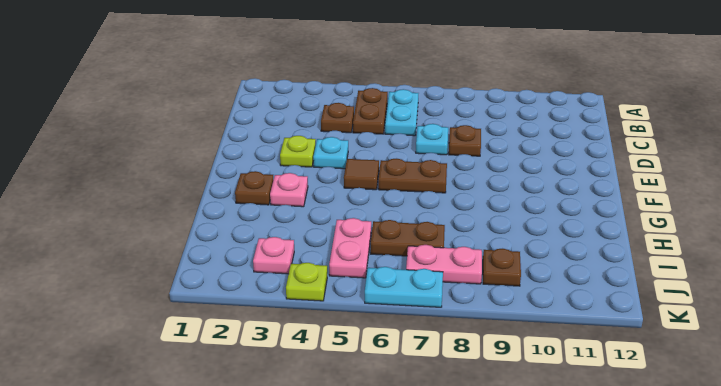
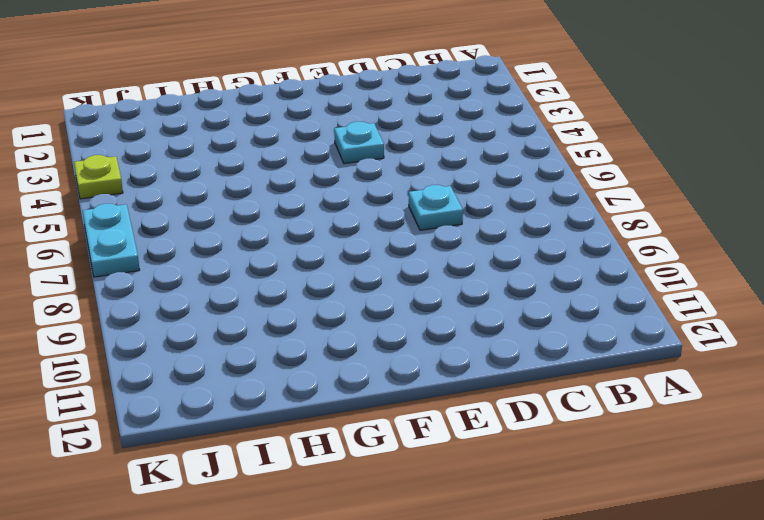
none -> brown plate B5:C5 level 1
none -> cyan plate B6:C6 level 1
none -> brown plate C4 level 1

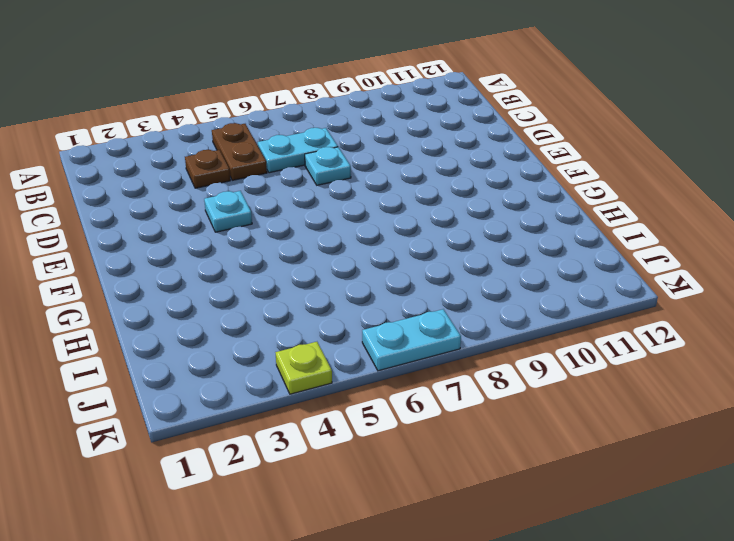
cyan plate C6:C7 level 1 -> cyan plate B6:C6 level 1
none -> brown plate D8 level 1
none -> lime plate E3 level 1
none -> brown tile F5 level 1

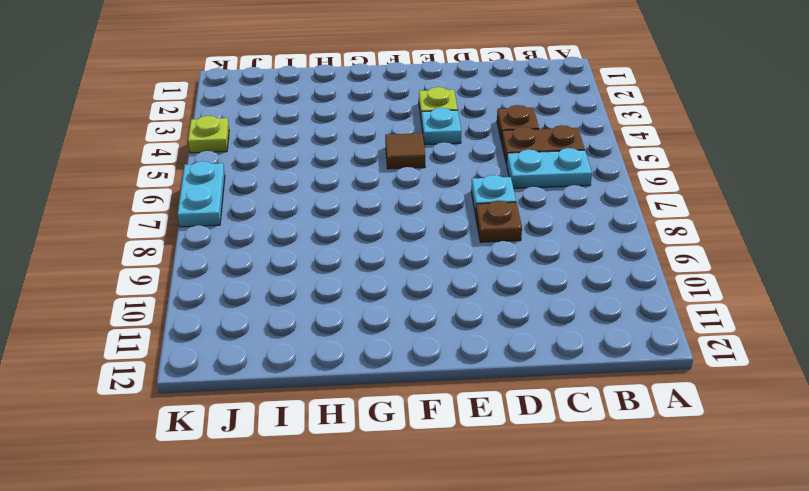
none -> brown plate F6:F7 level 1
none -> brown plate G2 level 1
none -> pink plate G3 level 1

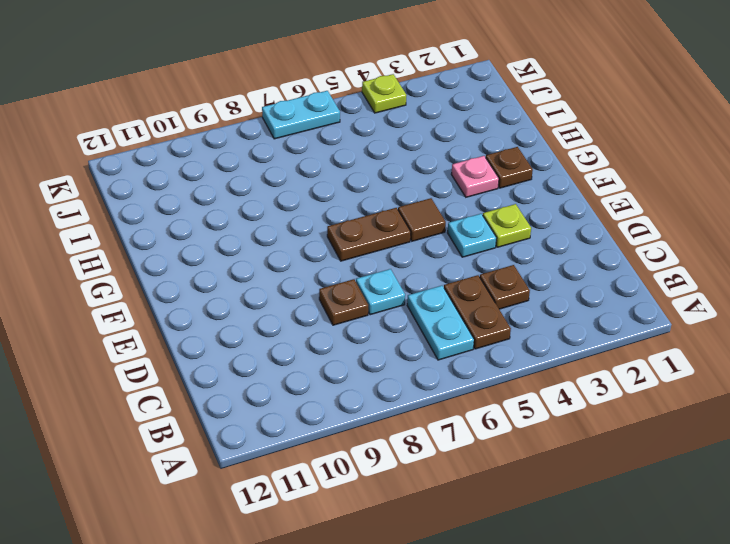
none -> pink plate I5:J5 level 1
none -> brown plate I6:I7 level 1
none -> pink plate J3 level 1

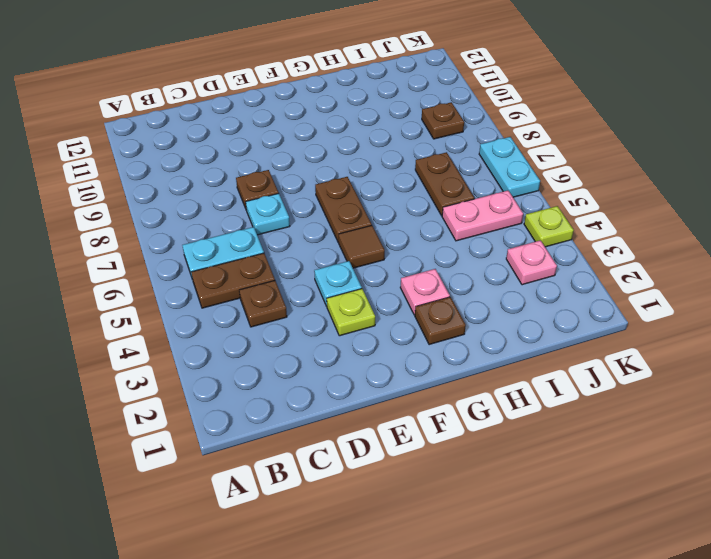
none -> pink plate J7:J8 level 1

